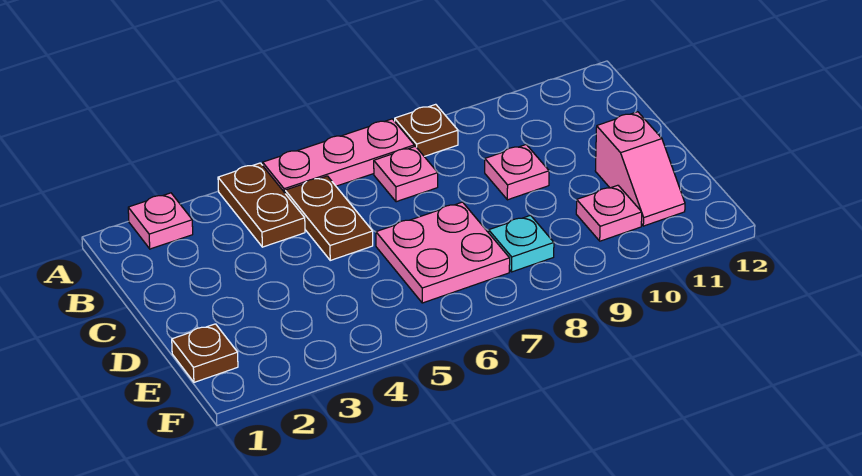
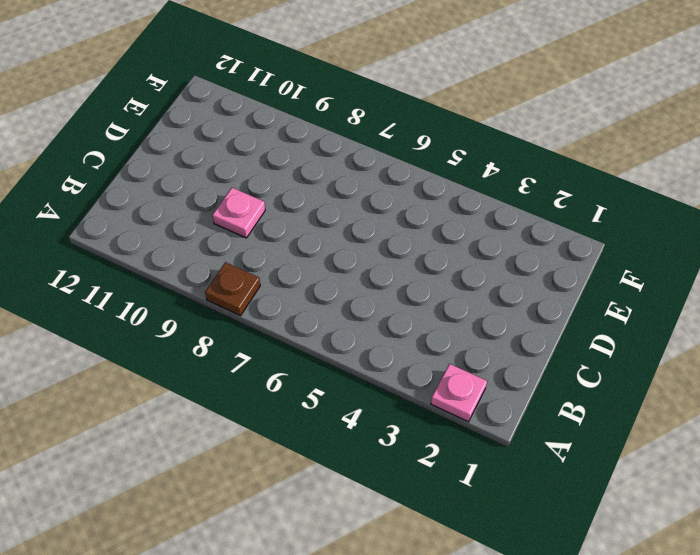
none -> brown plate A4:B4 level 1
none -> pink plate A5:A7 level 1
none -> brown plate B5:C5 level 1

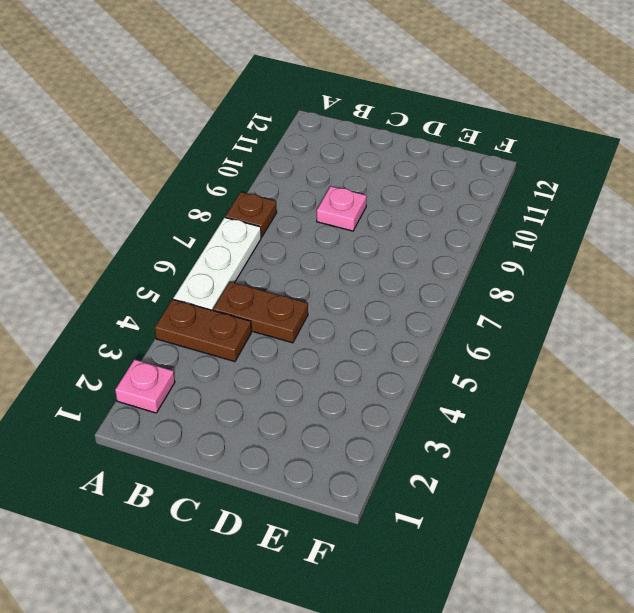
white plate A5:A7 level 1 -> pink plate A5:A7 level 1
none -> pink plate B7 level 1
none -> pink plate D6:E7 level 1
none -> pink slope D11:E11 level 1 top D

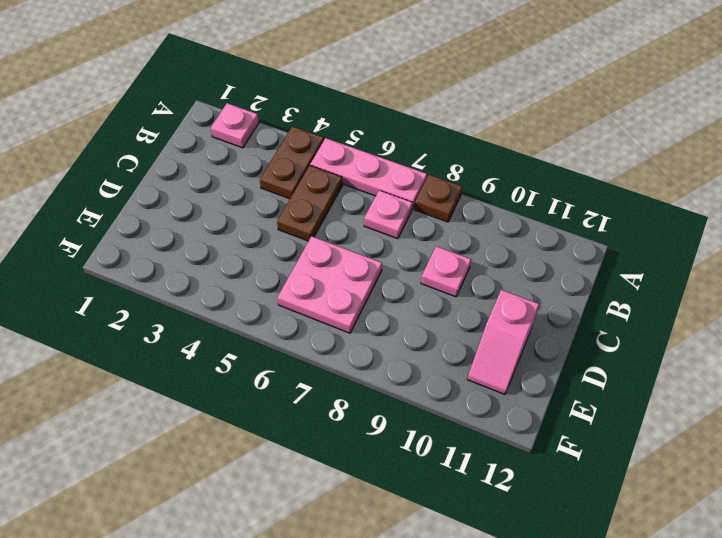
none -> brown plate E1 level 1
none -> cyan plate E8 level 1
none -> pink plate E10 level 1

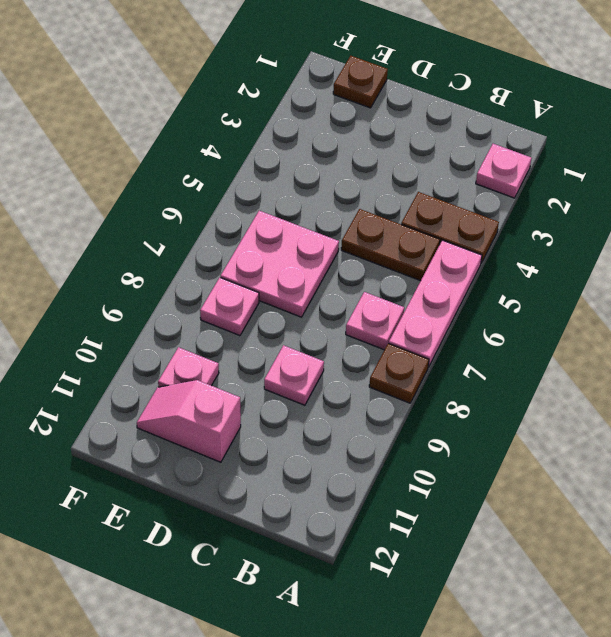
pink plate E8 level 1 -> cyan plate E8 level 1

